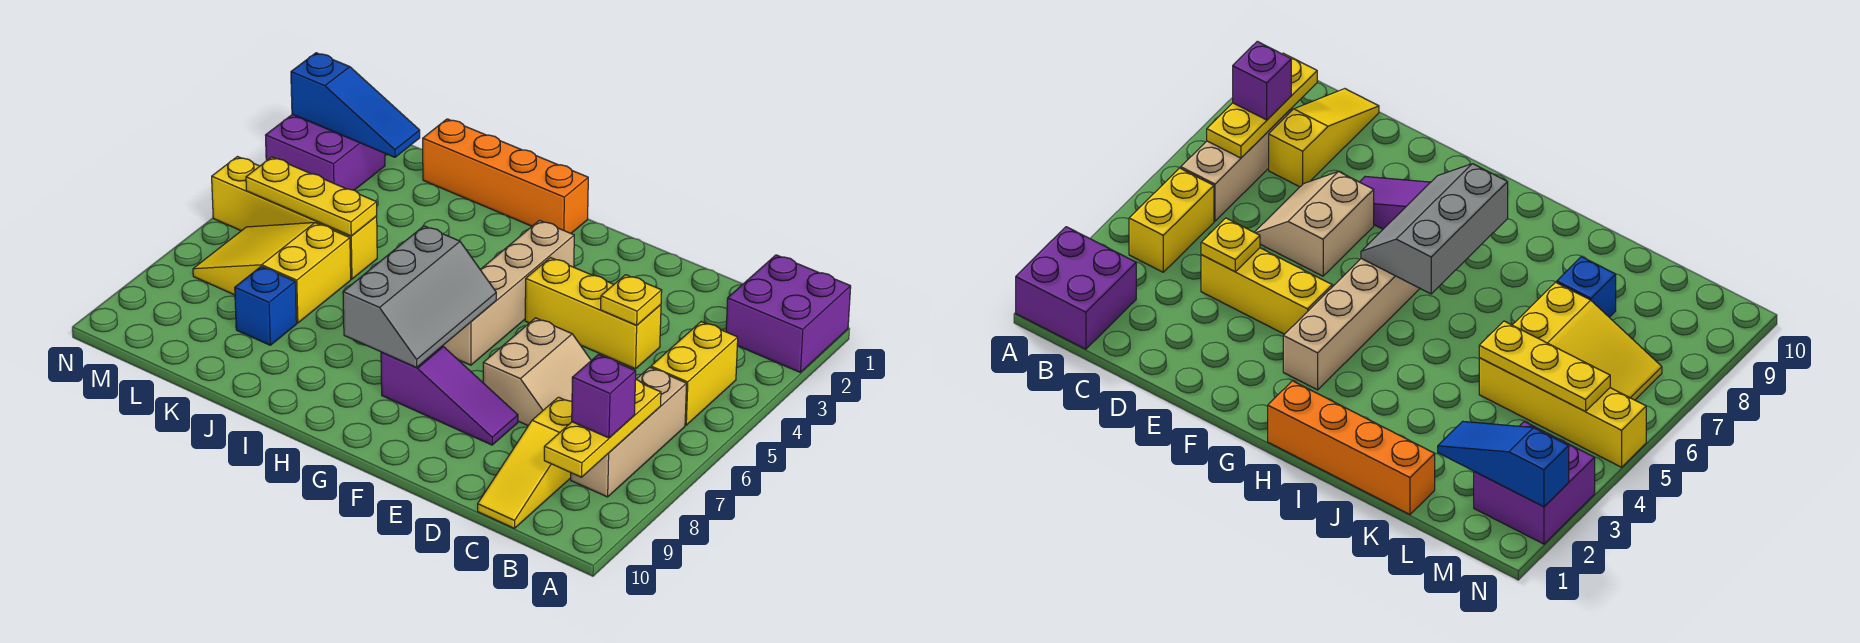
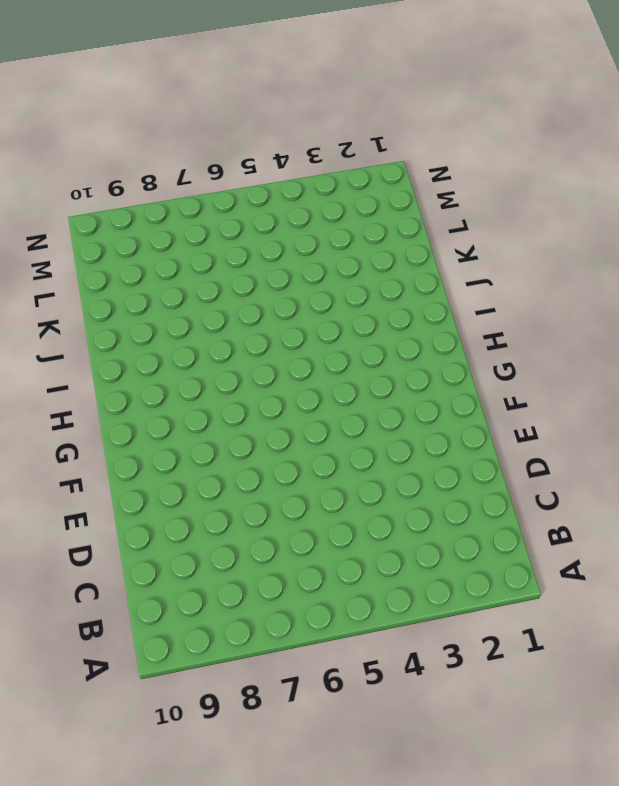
none -> purple brick A1:B2 level 1
none -> yellow brick B4:B5 level 1
none -> tan brick B6:B8 level 1

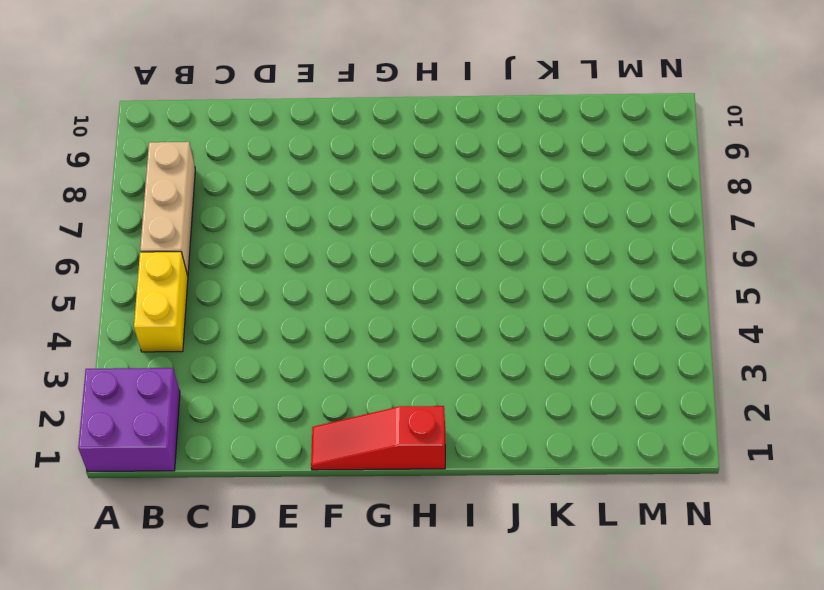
red slope F1:H1 level 1 top H -> orange brick H1:K1 level 1
none -> yellow slope C8:C10 level 1 top 8
none -> yellow brick D4:F4 level 1
none -> tan slope D6:E7 level 1 top E

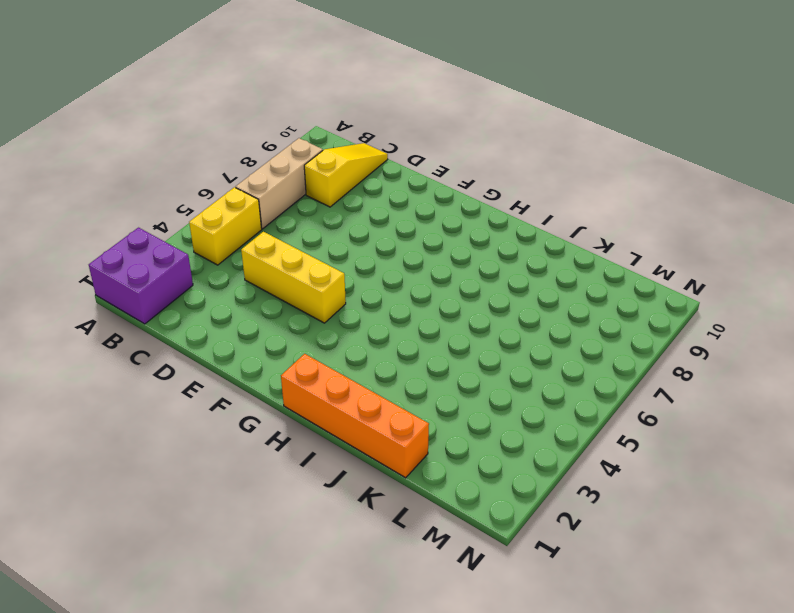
none -> tan slope D6:E7 level 1 top E
none -> purple slope E8:G8 level 1 top G
none -> tan brick G3:G6 level 1

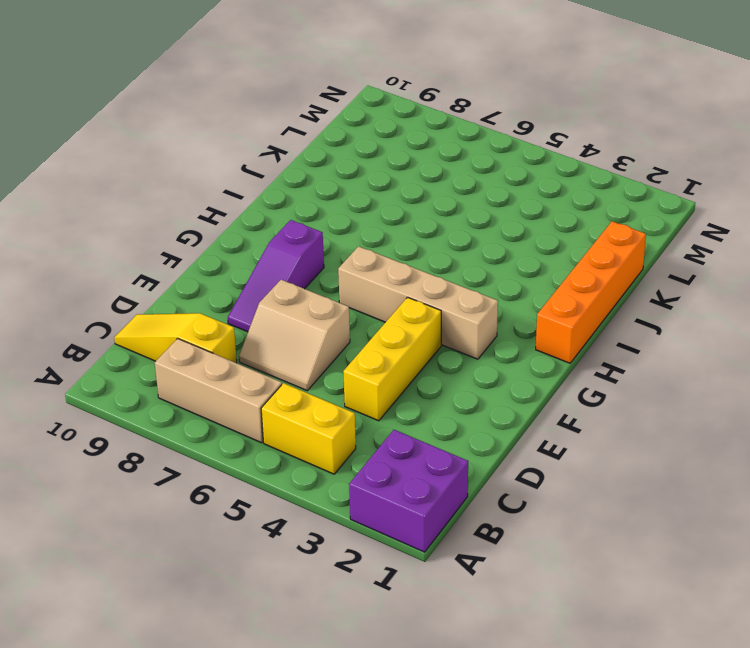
none -> yellow brick K5:N5 level 1
none -> yellow slope K6:M7 level 1 top K
none -> blue brick K8 level 1

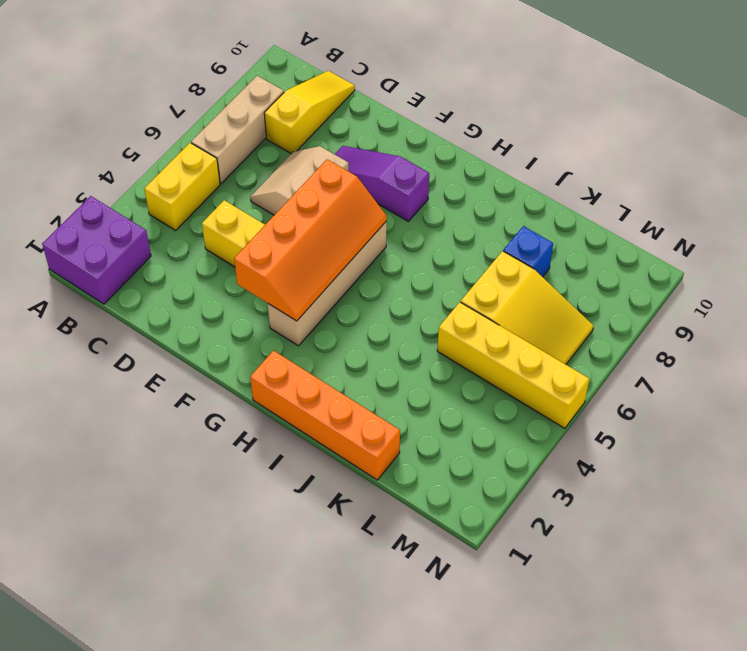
orange slope F3:G6 level 2 top F -> grey slope G6:H8 level 2 top H
none -> purple brick M2:N3 level 1
none -> yellow plate B7:B9 level 2
none -> yellow plate D4 level 2

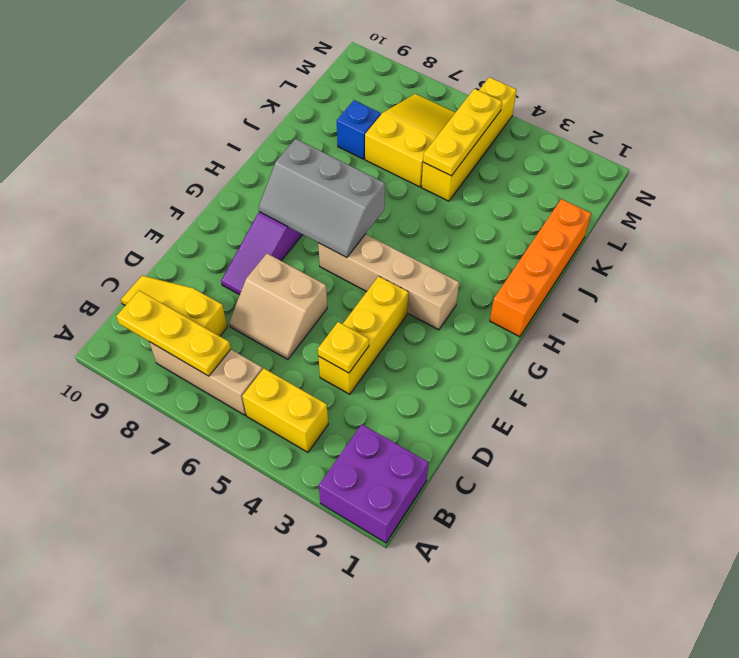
none -> purple brick M2:N3 level 1
none -> blue slope L2:N2 level 2 top N
none -> purple brick B8 level 3

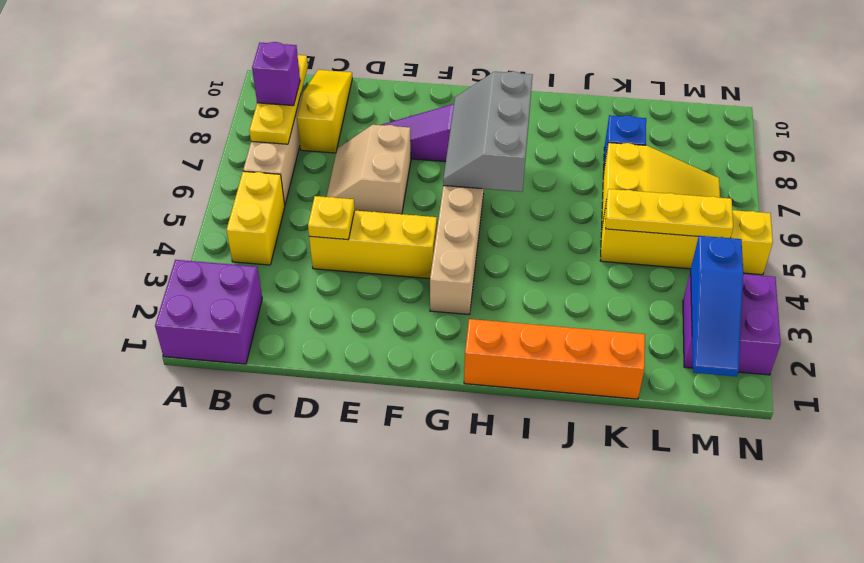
blue slope M1:M3 level 2 top 3 -> blue slope L2:N2 level 2 top N

